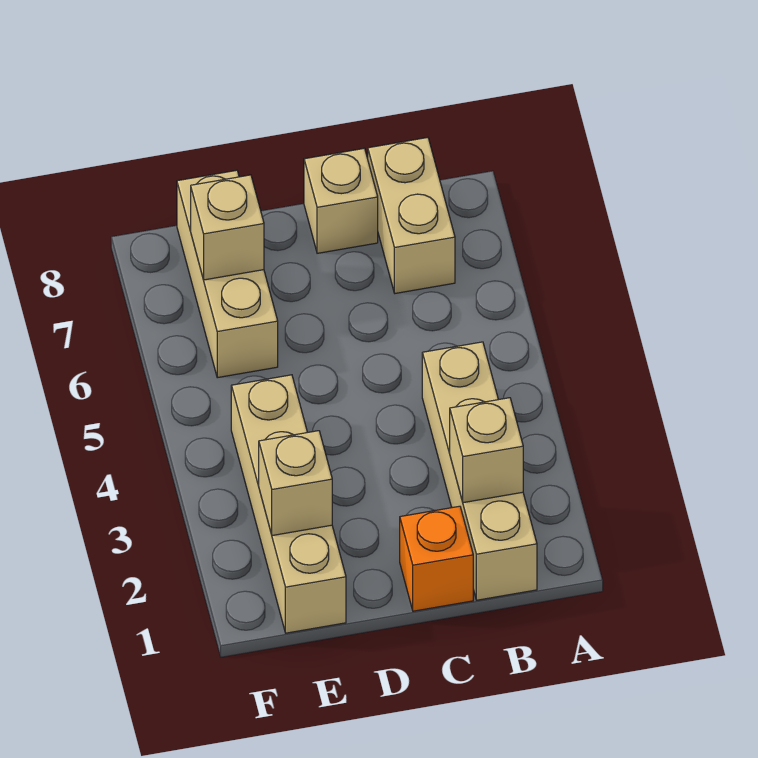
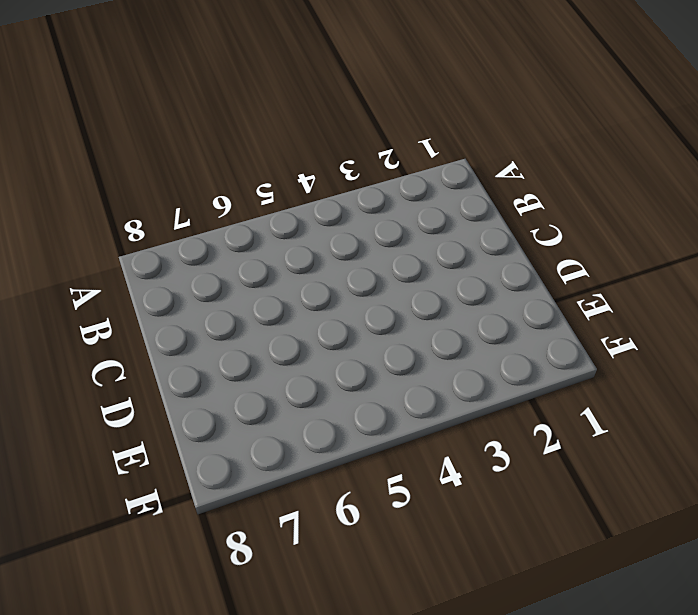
none -> tan brick B1:B4 level 1
none -> tan brick B7:B8 level 1

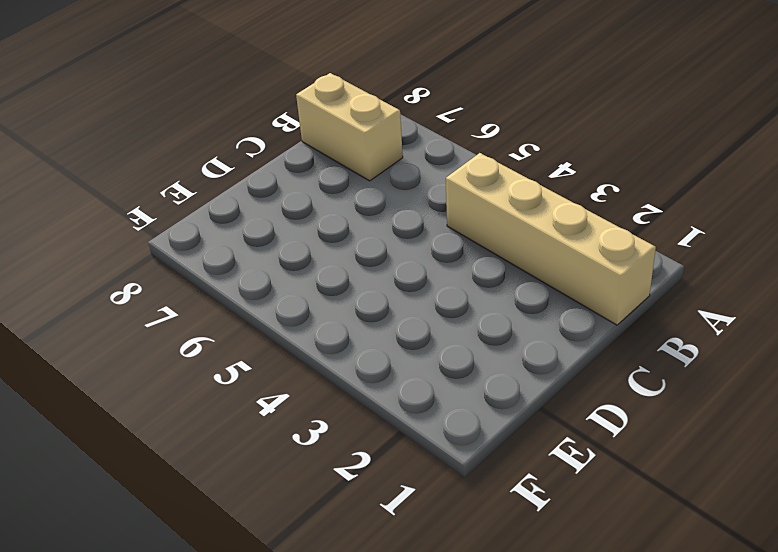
none -> orange brick C1 level 1
none -> tan brick C8 level 1

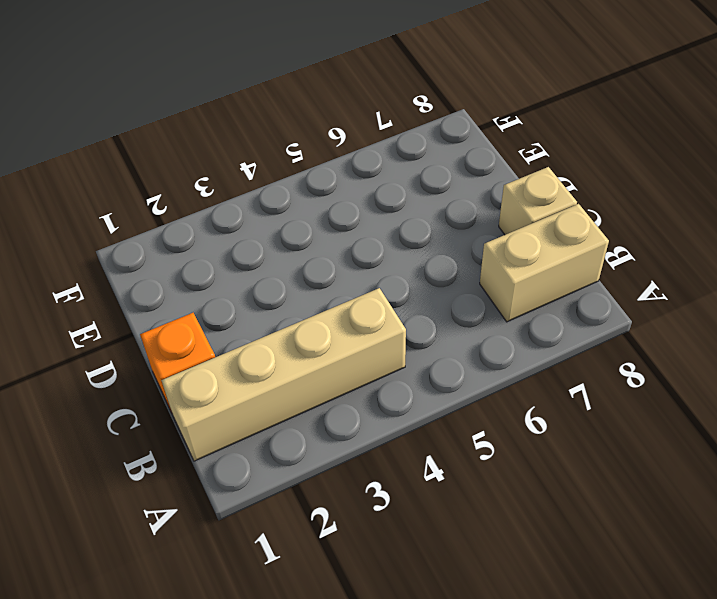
none -> tan brick E1:E4 level 1
none -> tan brick E6:E8 level 1

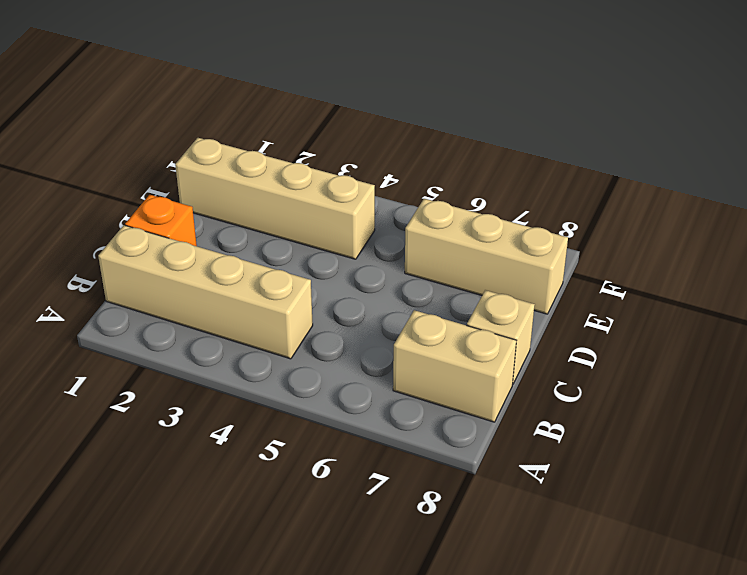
none -> tan brick B2 level 2
none -> tan brick E2 level 2

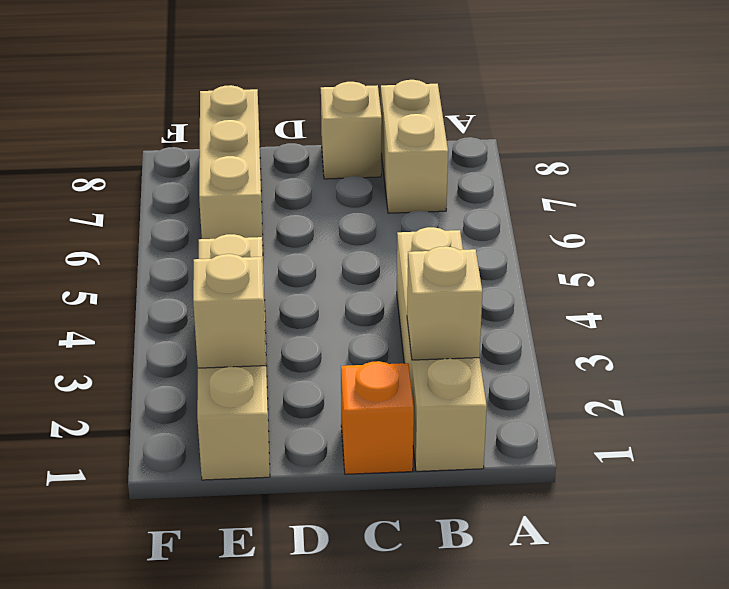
none -> tan brick E7 level 2

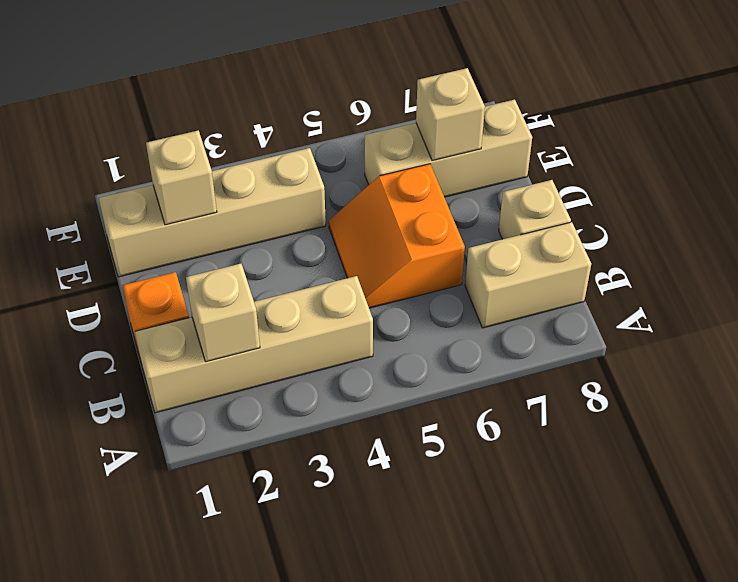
orange slope C5:D6 level 1 top 6 -> none

